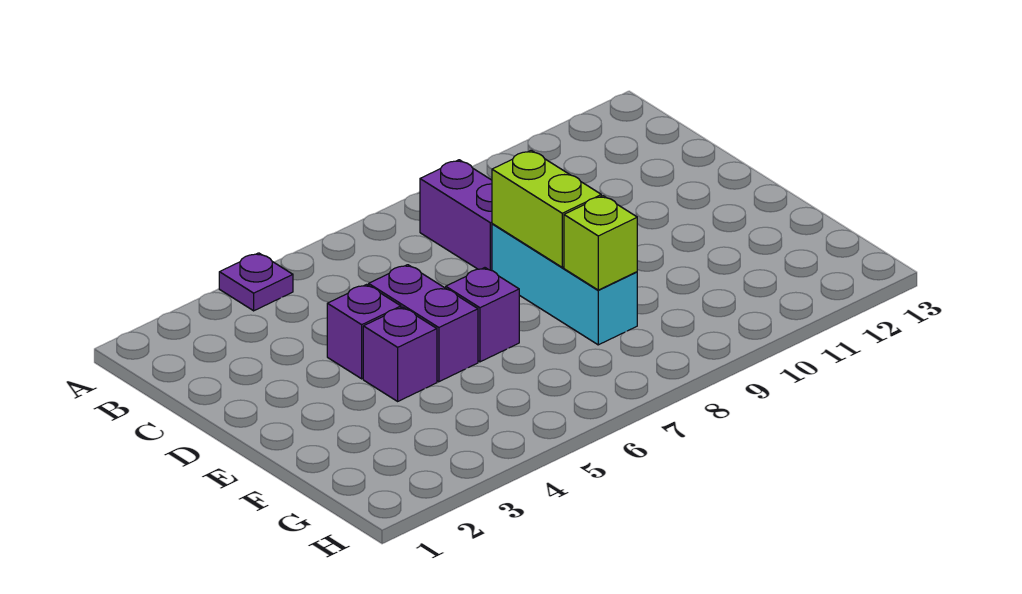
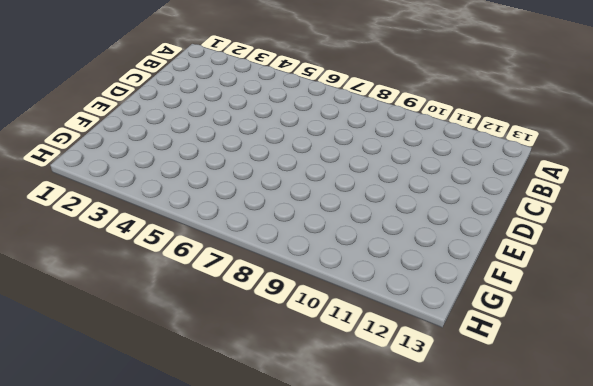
none -> purple plate A4 level 1
none -> purple brick B8:C8 level 1

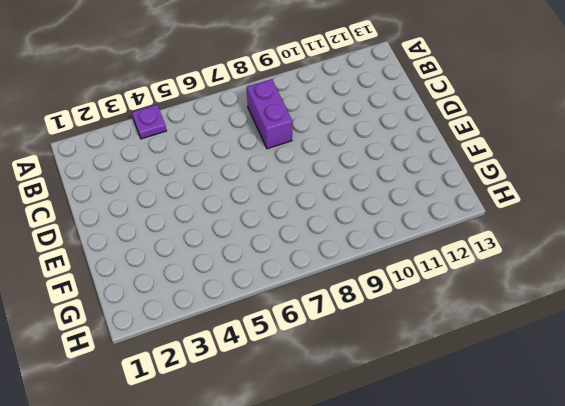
none -> purple brick D4 level 1
none -> purple brick D5:E5 level 1

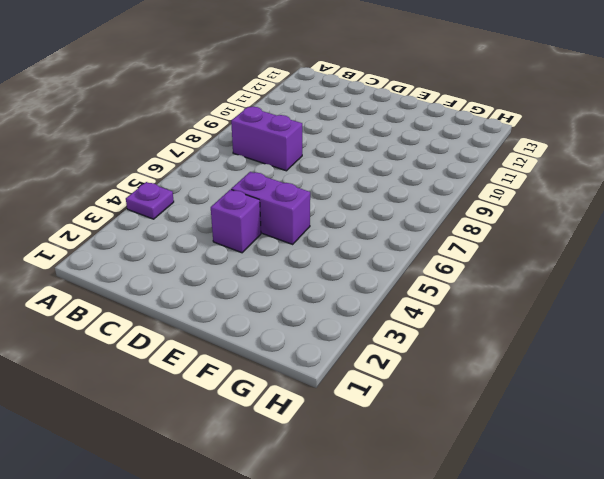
none -> cyan brick D8:F8 level 1
none -> purple brick E4 level 1

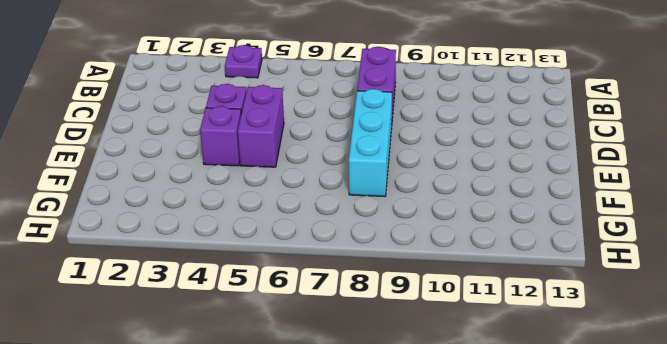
none -> purple brick E6 level 1
none -> lime brick D8:E8 level 2

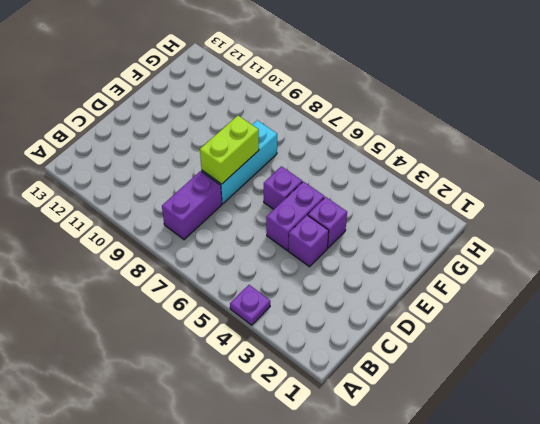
none -> lime brick F8 level 2

